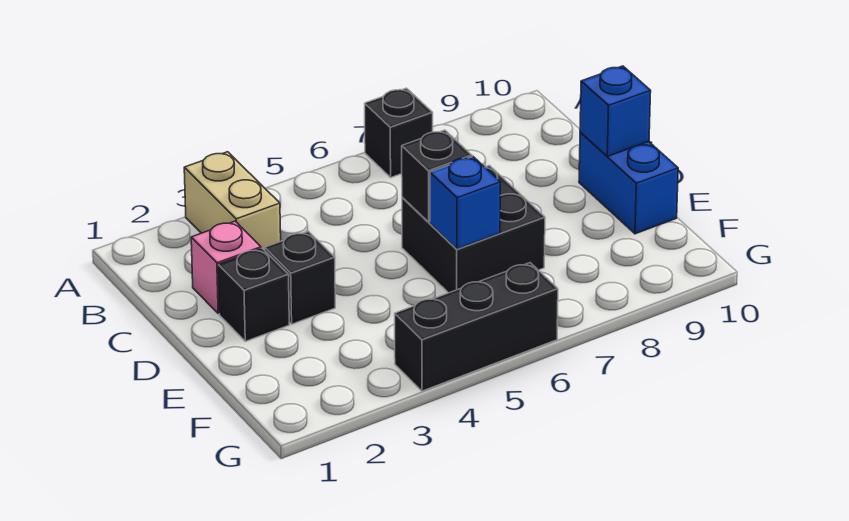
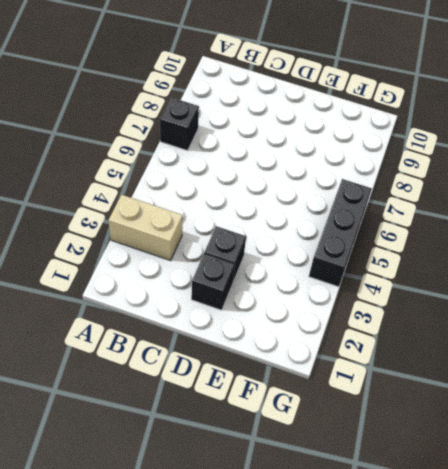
none -> pink brick C2 level 1
none -> black brick D6:E7 level 1

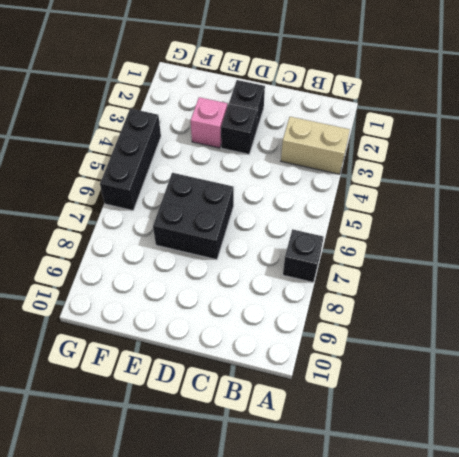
pink brick E3 level 1 -> pink brick C2 level 1
none -> blue brick D10:E10 level 1
none -> black brick D6 level 2

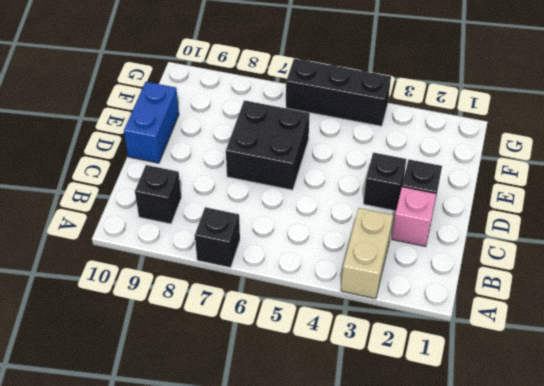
black brick B9 level 1 -> black brick D6 level 2
none -> blue brick D10 level 2
none -> blue brick E6 level 2

